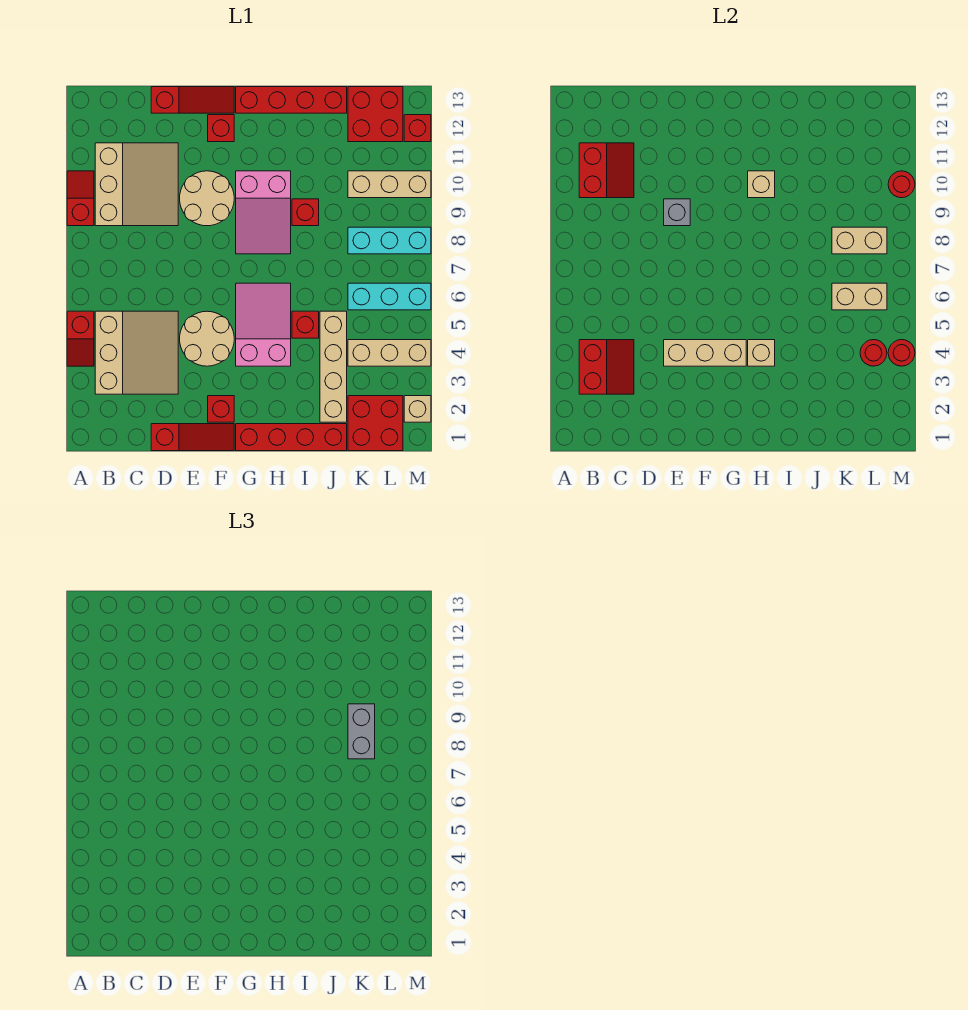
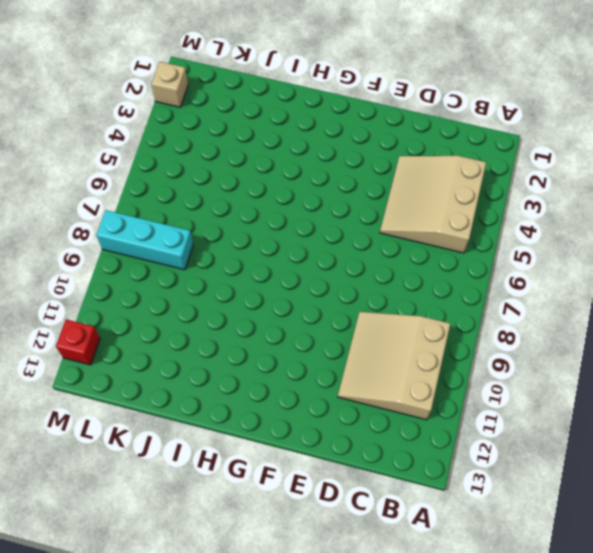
none -> red slope A4:A5 level 1 top 5
none -> red slope A9:A10 level 1 top 9
none -> red slope D1:F1 level 1 top D
none -> red slope D13:F13 level 1 top D

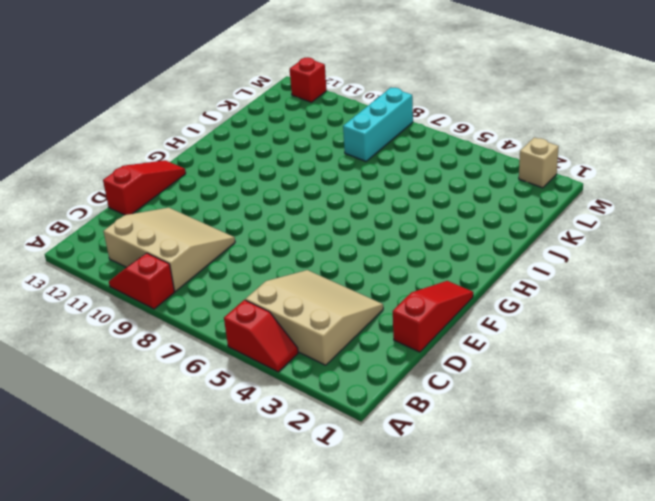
none -> tan round brick E4:F5 level 1
none -> tan round brick E9:F10 level 1
none -> red brick F2 level 1
none -> red brick F12 level 1

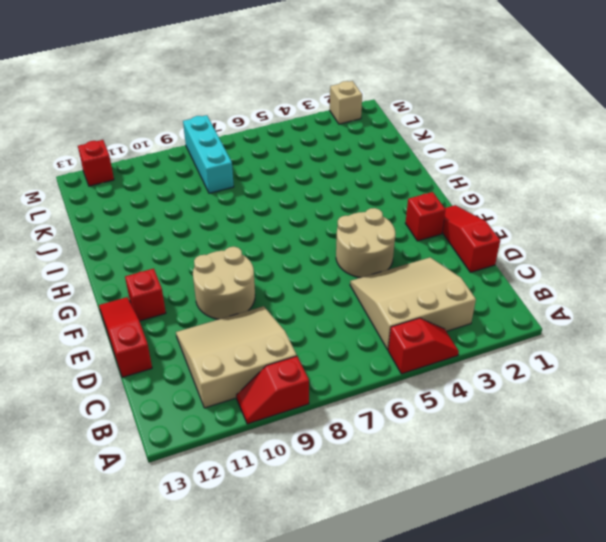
none -> red brick G1:J1 level 1
none -> pink slope G4:H6 level 1 top 4
none -> pink slope G8:H10 level 1 top 10
none -> red brick G13:J13 level 1

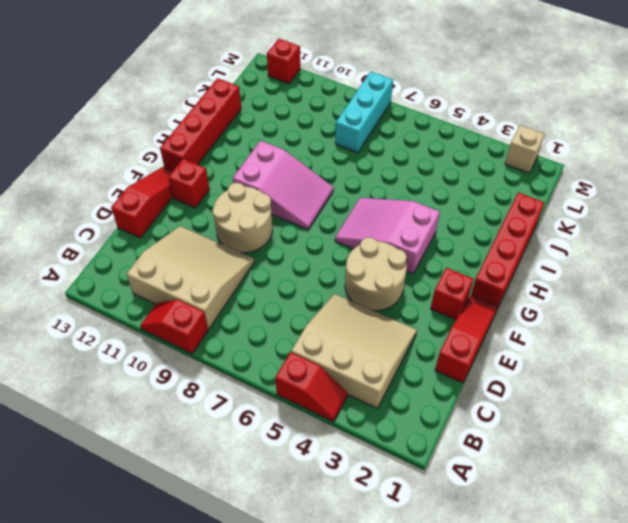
none -> red brick I5 level 1
none -> red brick I9 level 1
none -> tan brick J2:J5 level 1
none -> red brick K1:L2 level 1

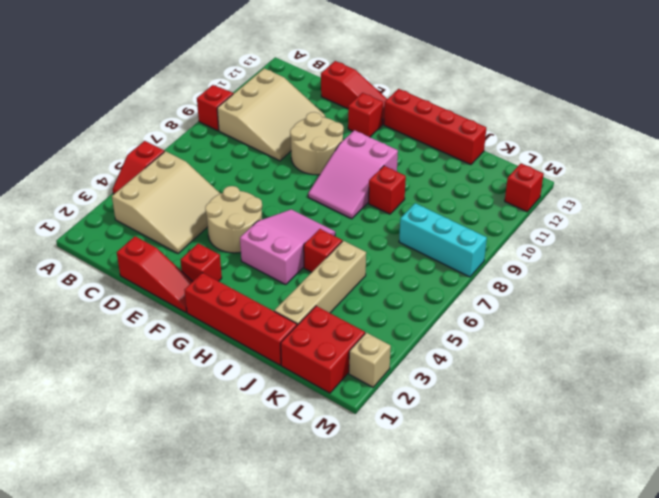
none -> tan brick K4:M4 level 1
none -> cyan brick K6:M6 level 1
none -> tan brick K10:M10 level 1
none -> red brick K12:L13 level 1

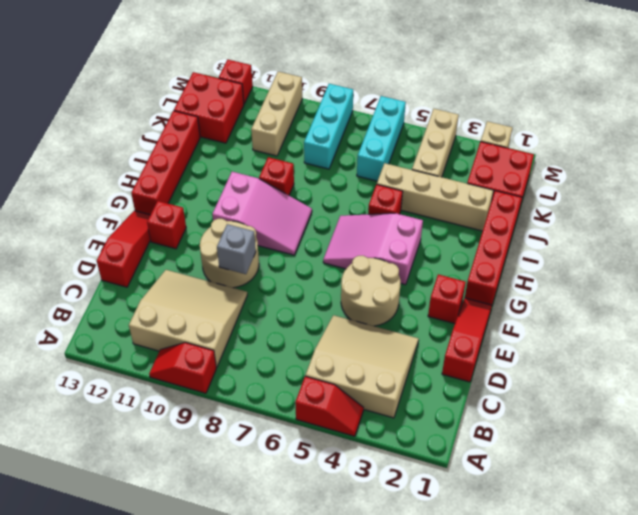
none -> red slope B3:C4 level 2 top B
none -> red slope B10:C11 level 2 top B
none -> tan brick E4:G4 level 2
none -> tan brick H4 level 2

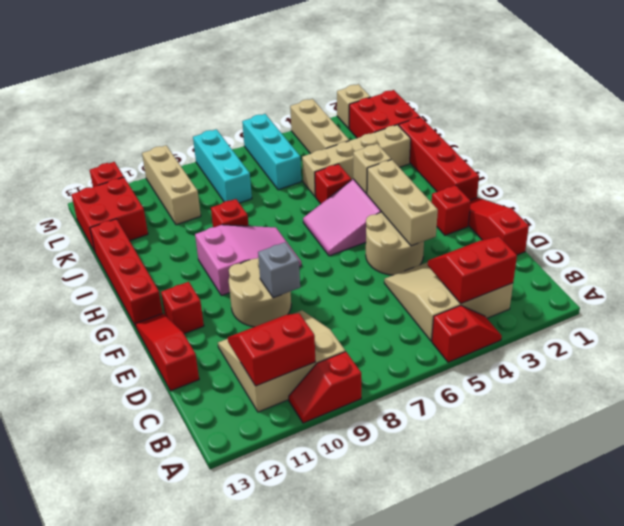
none -> tan brick H10 level 2
none -> tan brick K6:L6 level 2
none -> tan brick K8:L8 level 2
none -> red round brick L4 level 2

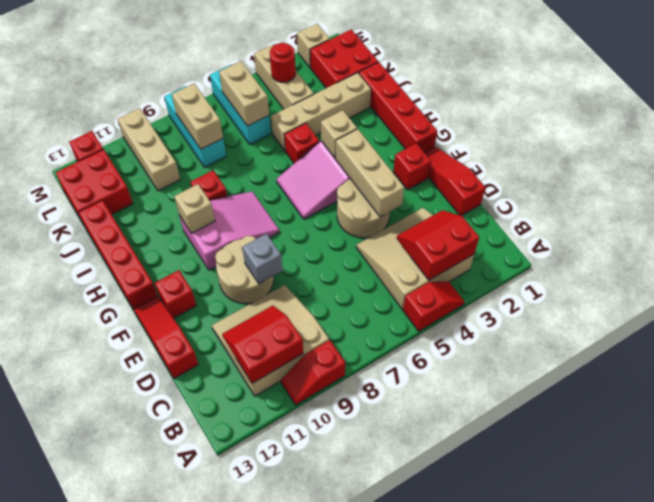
none -> red round brick M4 level 2
none -> red round brick M10 level 2
none -> grey brick K8:K9 level 3

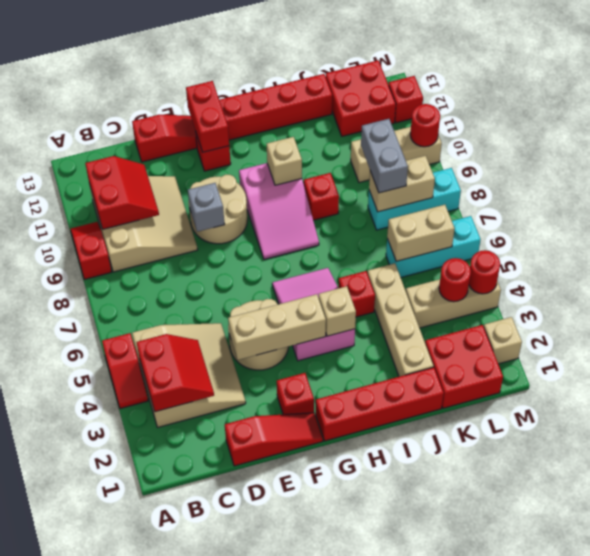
red brick F12:F13 level 2 -> none

